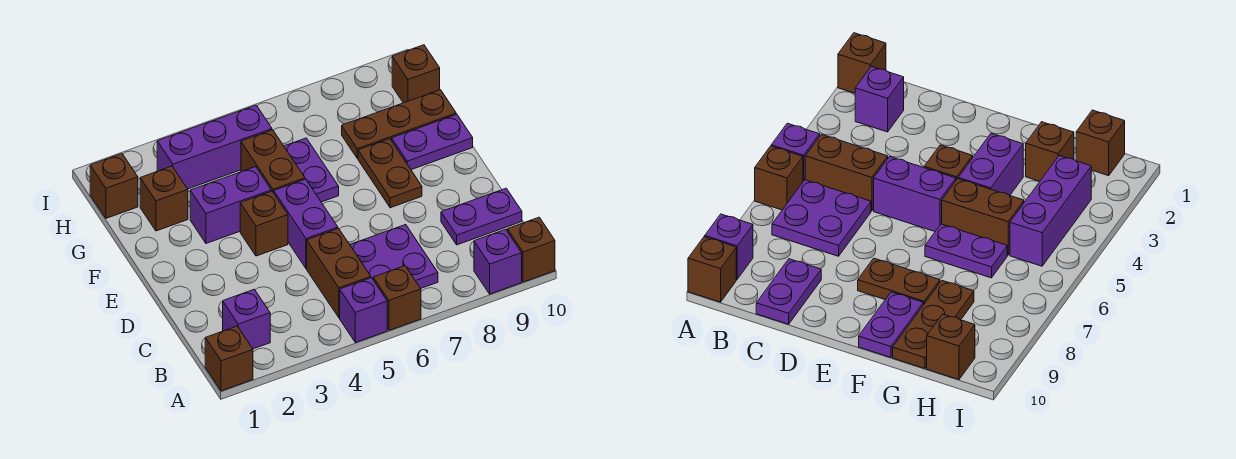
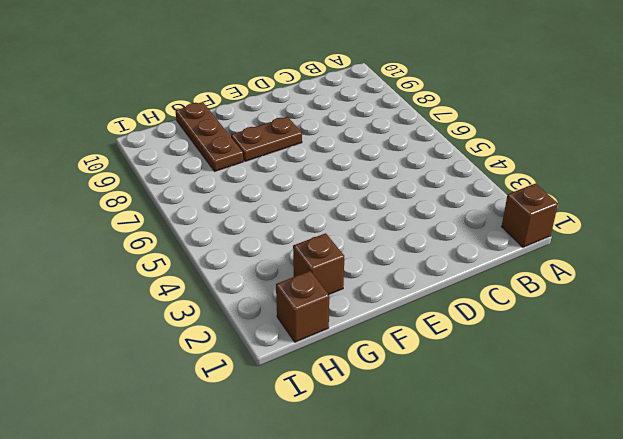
none -> purple brick A5 level 1
none -> brown brick A6 level 1
none -> purple brick A9 level 1

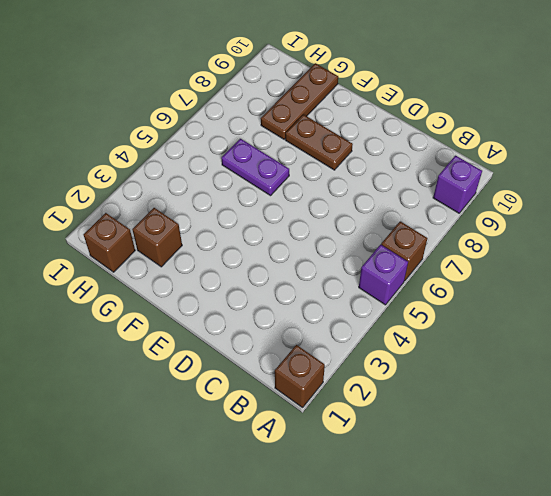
none -> brown brick A10 level 1
none -> purple brick B2 level 1
none -> brown brick B5:C5 level 1

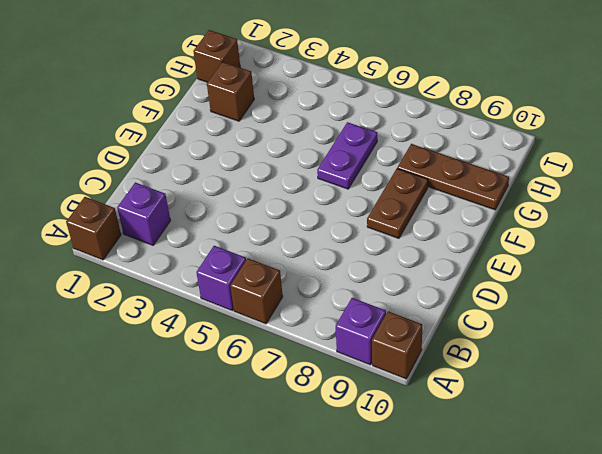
none -> brown brick B5:C5 level 1
none -> purple plate B6:C7 level 1
none -> purple plate C9:C10 level 1

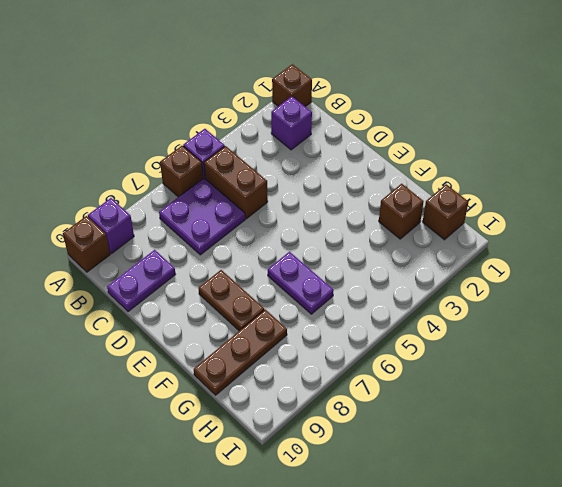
none -> purple brick D5:E5 level 1
none -> brown brick E4 level 1
none -> purple brick F3:F4 level 1

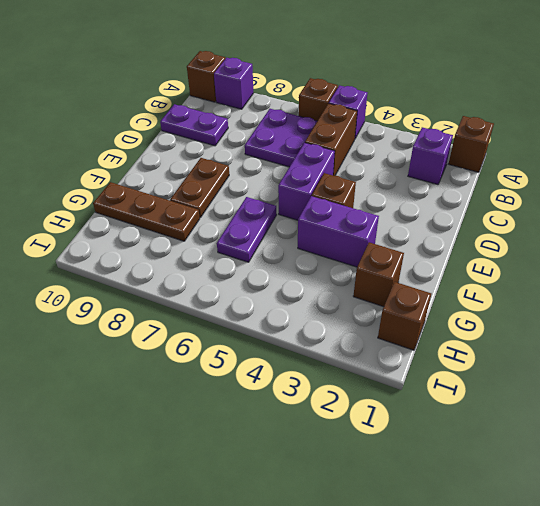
none -> brown brick F5:G5 level 1
none -> purple plate F9:F10 level 1
none -> purple brick H3:H5 level 1

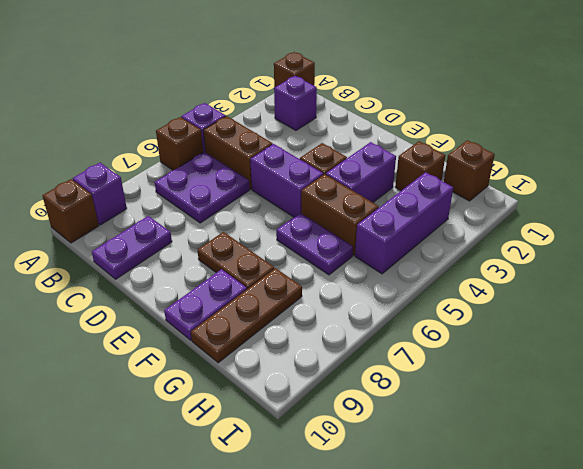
none -> brown brick H10 level 1

